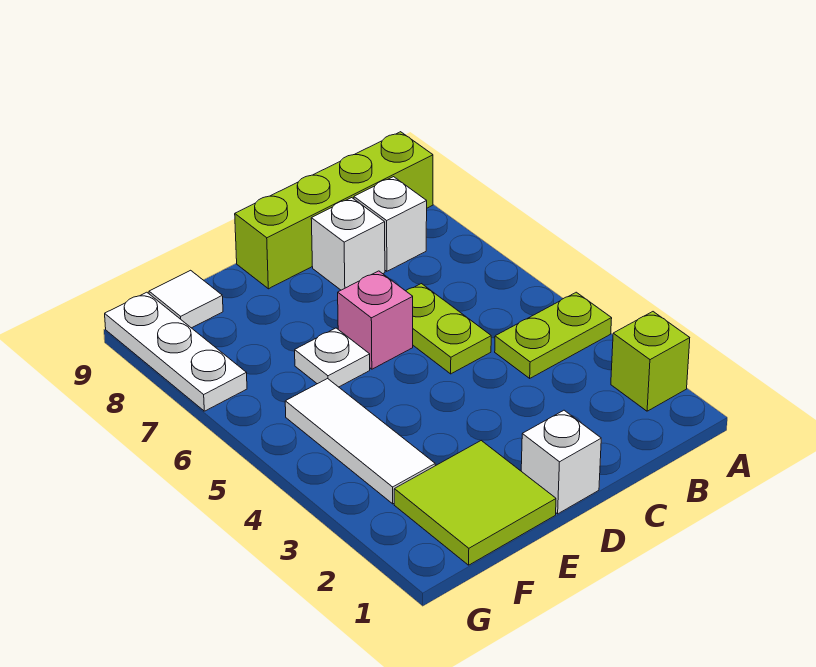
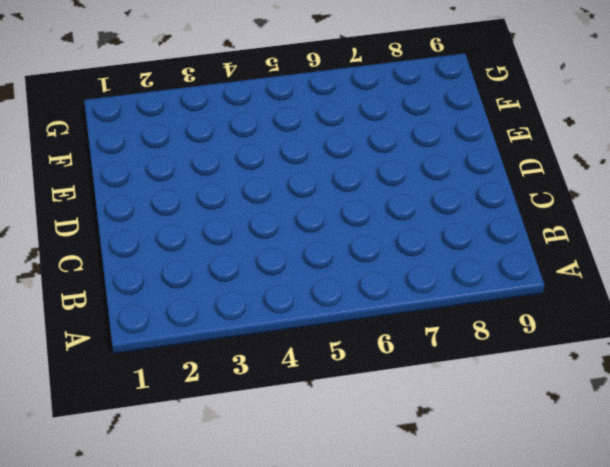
none -> lime brick A2 level 1
none -> lime plate A4:B4 level 1
none -> lime brick A9:D9 level 1

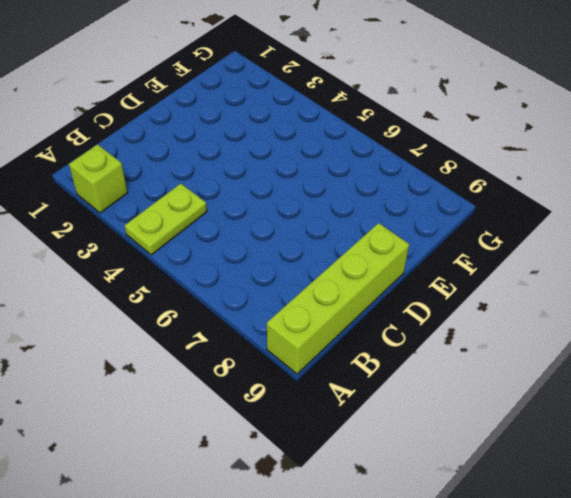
none -> white brick B8 level 1
none -> lime plate C5:C6 level 1
none -> white brick C8 level 1

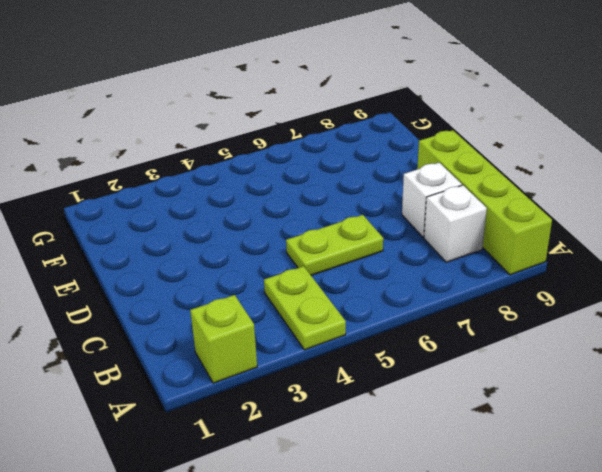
none -> white brick D1 level 1
none -> pink brick D6 level 1
none -> lime tile E1:F2 level 1

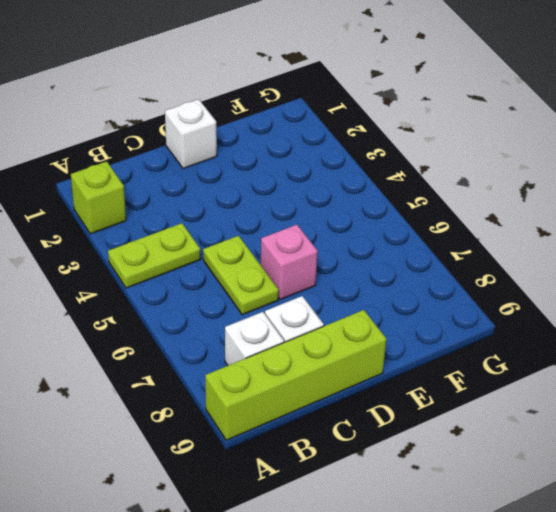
none -> lime tile E1:F2 level 1
none -> white plate E6 level 1
none -> white tile F3:F5 level 1

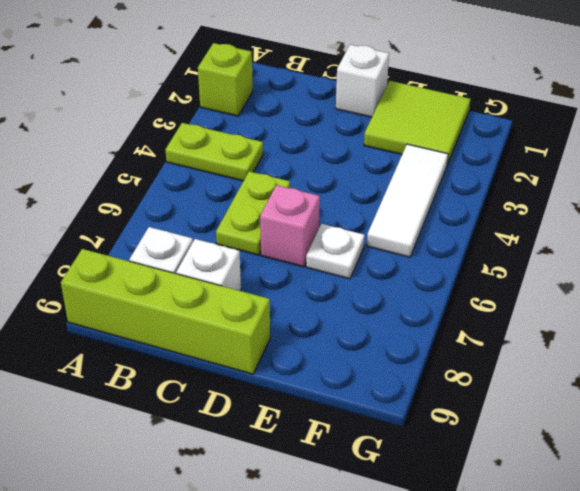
none -> white tile F9 level 1
none -> white plate G7:G9 level 1

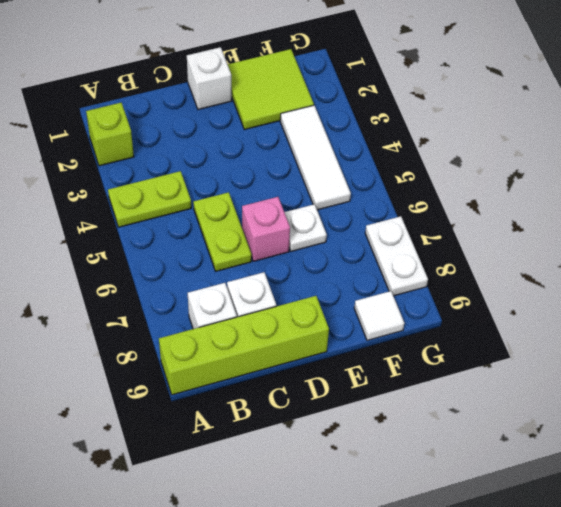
white plate G7:G8 level 1 -> white plate G7:G9 level 1

